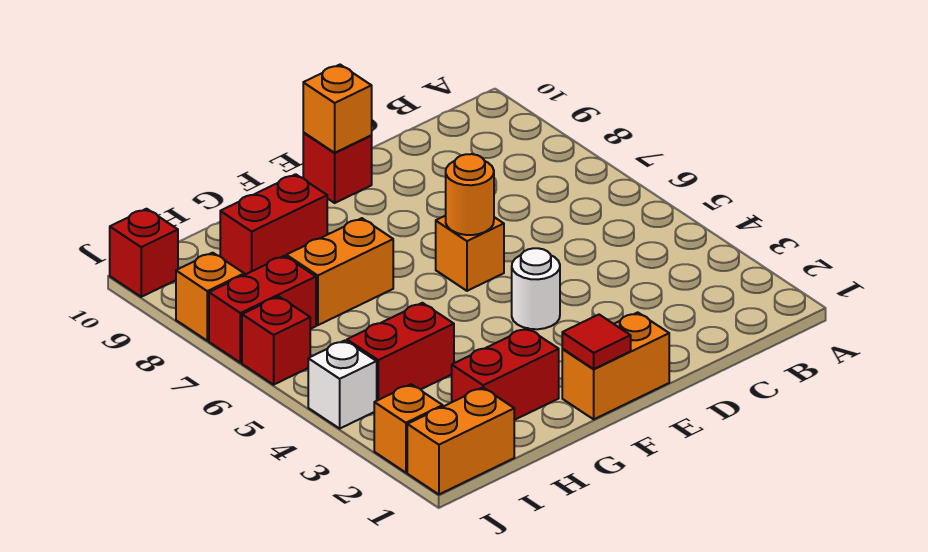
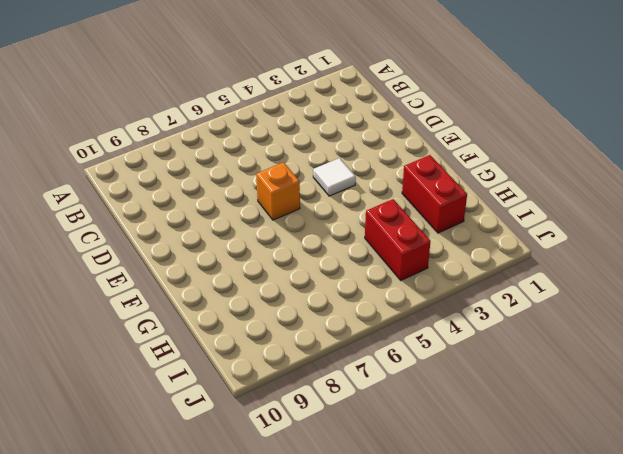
white tile E4 level 1 -> white round brick E4 level 1
none -> orange brick E1:F1 level 1
none -> red brick E10 level 1
none -> orange brick G7:H7 level 1

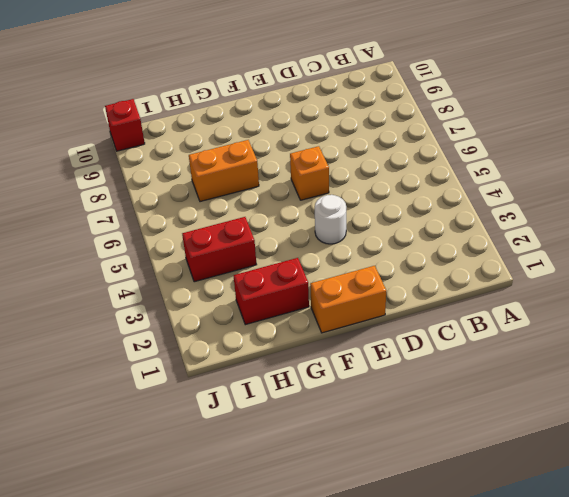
none -> red brick E10 level 1
none -> red brick G9:H9 level 1
none -> orange brick I1:J1 level 1

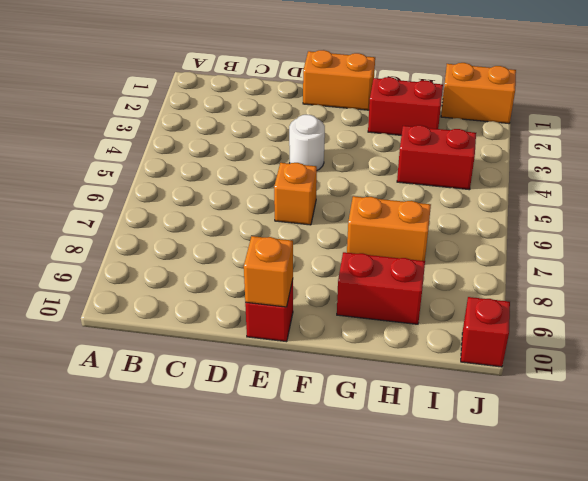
none -> red brick I7:J7 level 1
none -> orange brick J2 level 1
none -> white brick J4 level 1

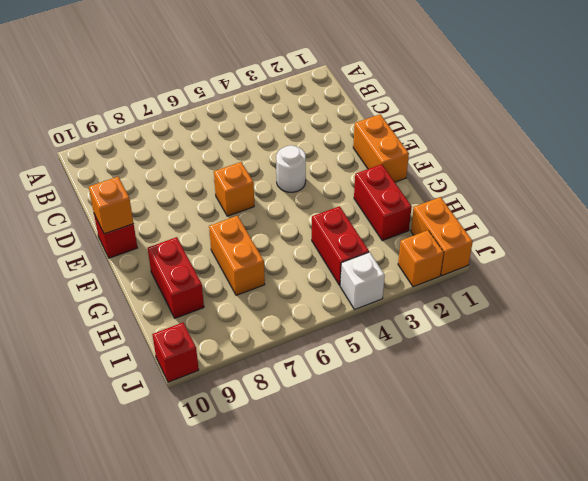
none -> red brick I7:J7 level 1
none -> red brick J6 level 1
none -> orange brick J8 level 1

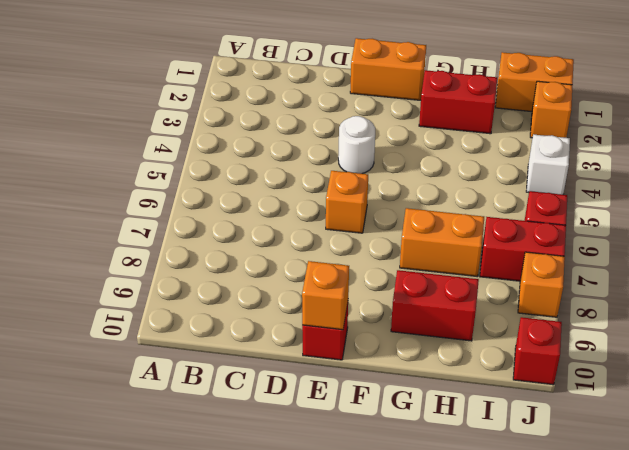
none -> red brick H4:I4 level 1
none -> orange round brick E6 level 2
none -> red tile F1 level 2

